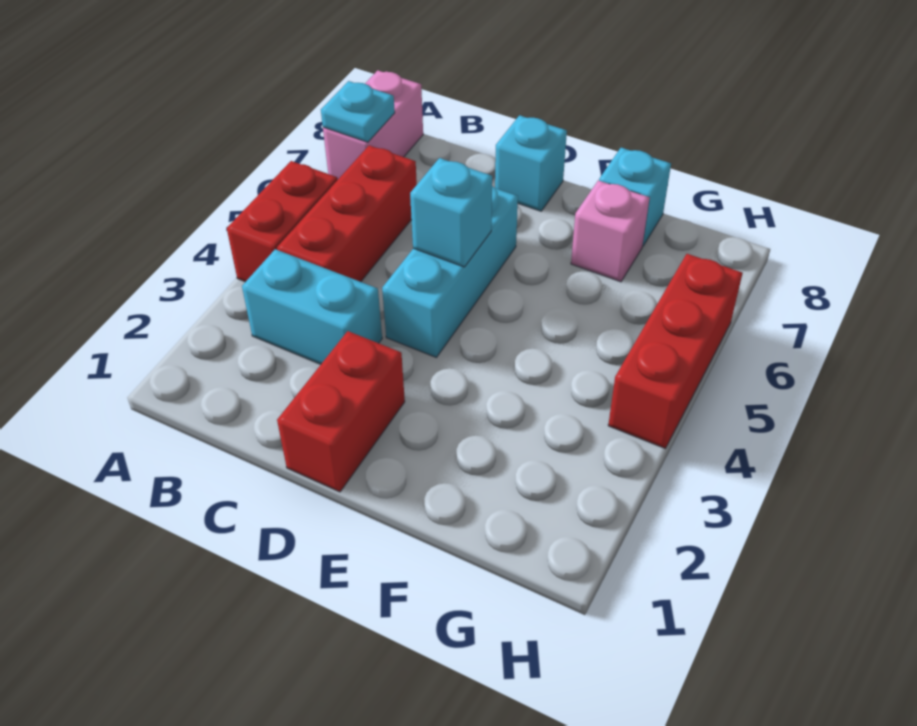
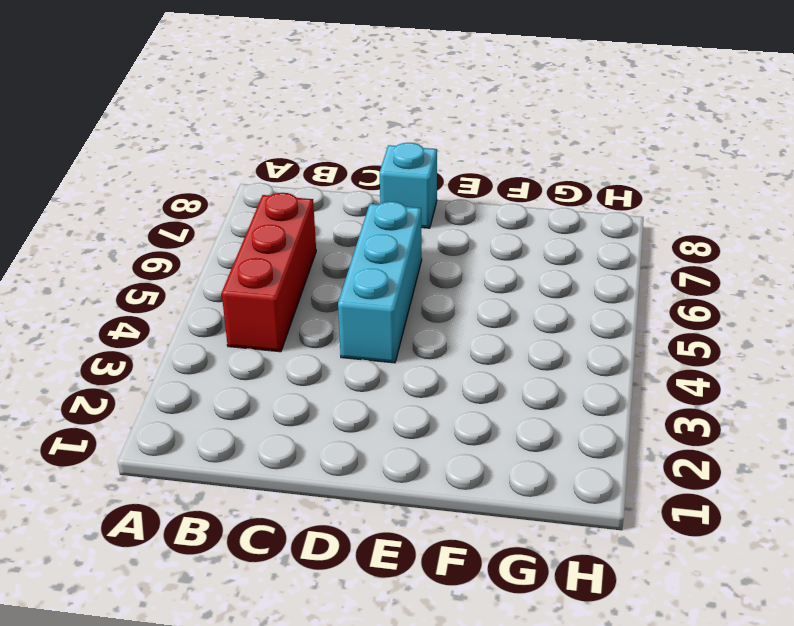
none -> red brick A4:A5 level 1
none -> pink brick A7:A8 level 1
none -> cyan brick B3:C3 level 1

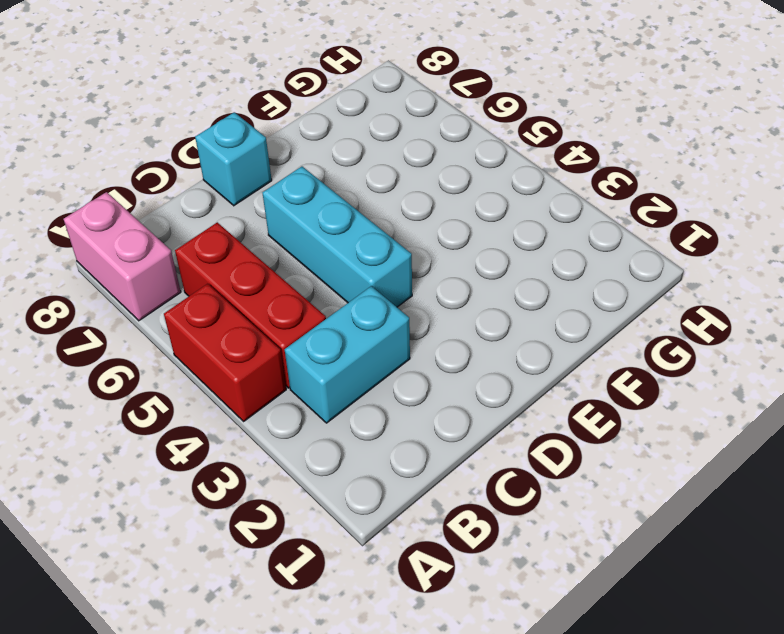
none -> red brick D1:D2 level 1
none -> pink brick F7 level 1
none -> cyan brick F8 level 1

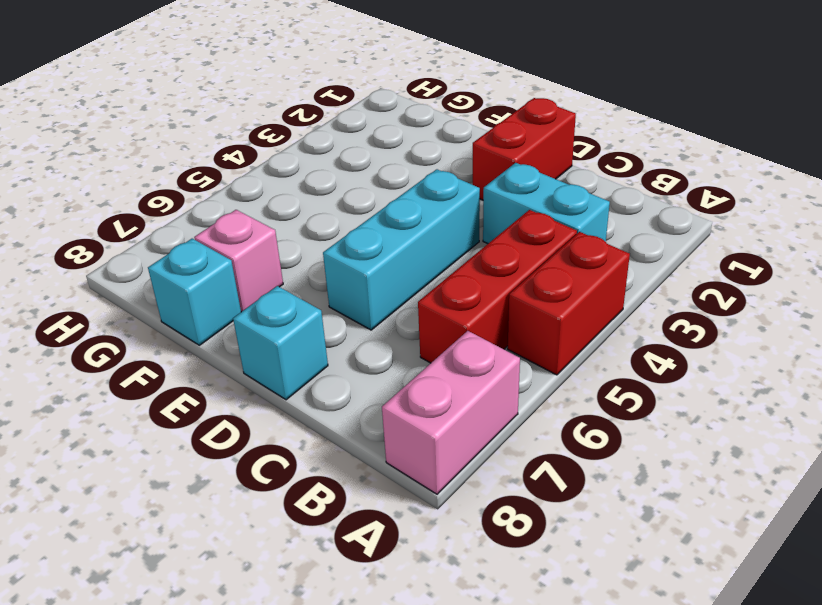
none -> red brick H4:H6 level 1
none -> cyan plate A7 level 2
none -> cyan brick D5 level 2

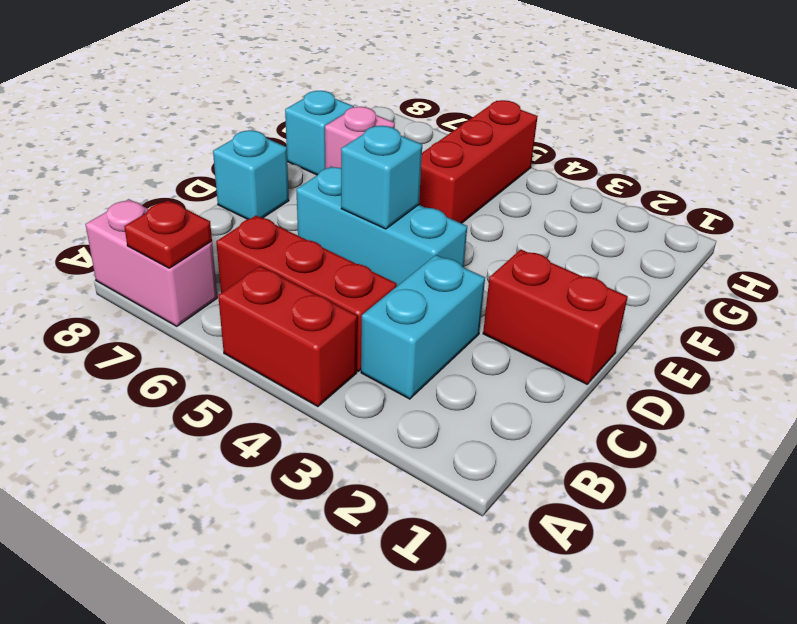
red plate A7 level 2 -> cyan plate A7 level 2
red brick F5:H5 level 1 -> red brick H4:H6 level 1

